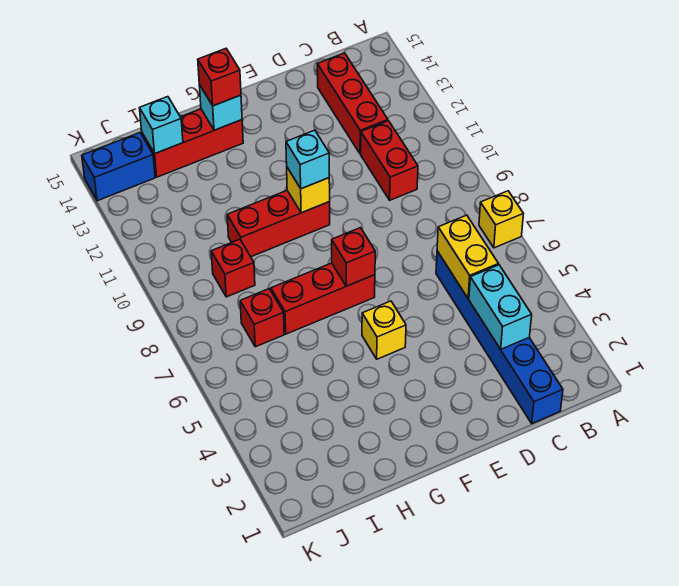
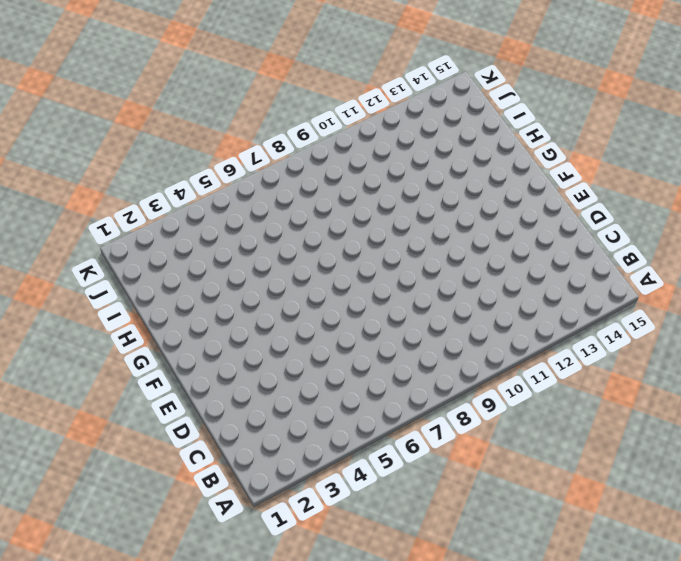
none -> yellow brick A7 level 1
none -> blue brick C1:C6 level 1
none -> red brick C10:C11 level 1

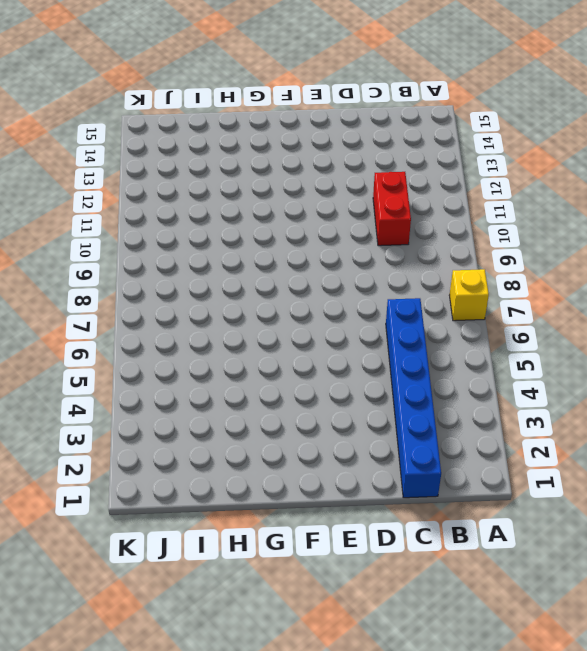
none -> red brick C12:C14 level 1
none -> yellow brick F5 level 1
none -> red brick F7:H7 level 1

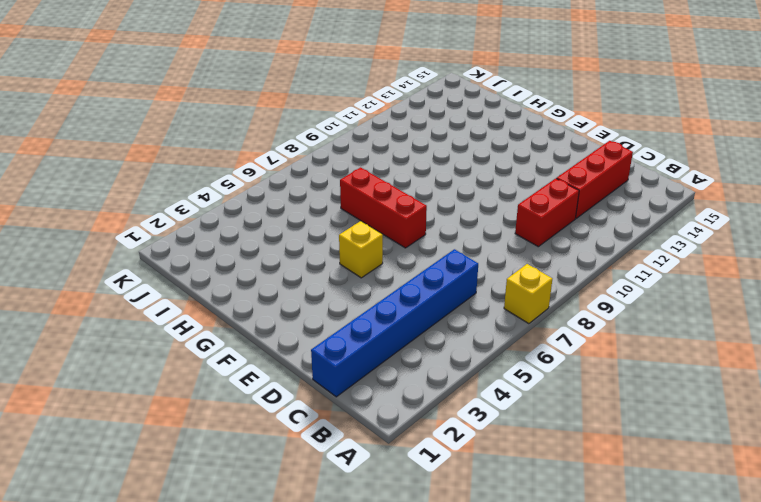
none -> red brick F10:H10 level 1
none -> red brick G14:I14 level 1
none -> red brick I7 level 1

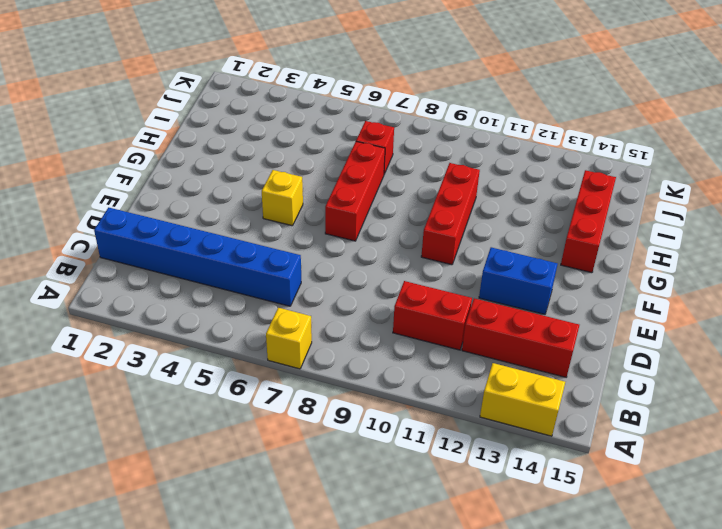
yellow brick A13:A14 level 1 -> yellow brick C5:C6 level 2
blue brick E12:E13 level 1 -> blue brick J14:K14 level 1
none -> red brick I9 level 1
none -> cyan brick C3:C4 level 2
none -> red brick F7 level 2

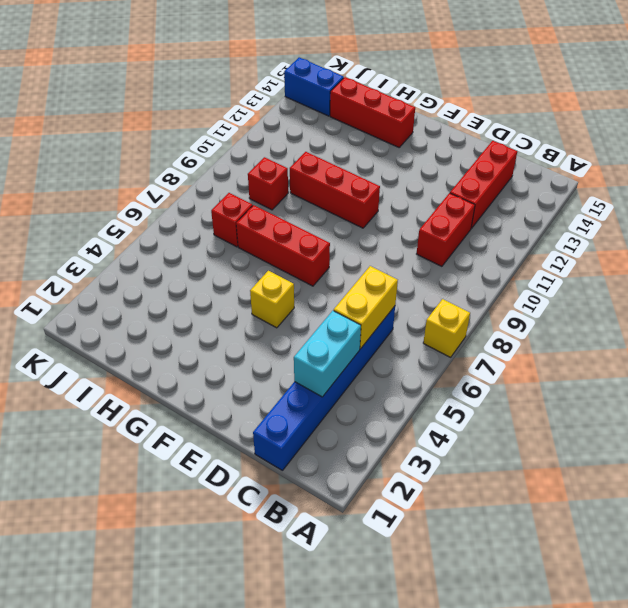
none -> red brick F7 level 2
none -> yellow brick F10 level 2
none -> cyan brick G14 level 2

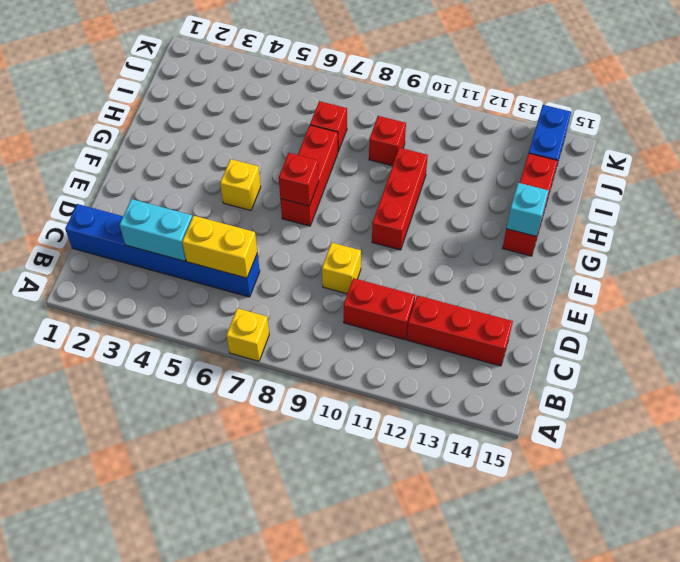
yellow brick D9 level 1 -> yellow brick F10 level 2
none -> cyan brick I14 level 2
none -> cyan brick F10 level 3
none -> red brick G14 level 3

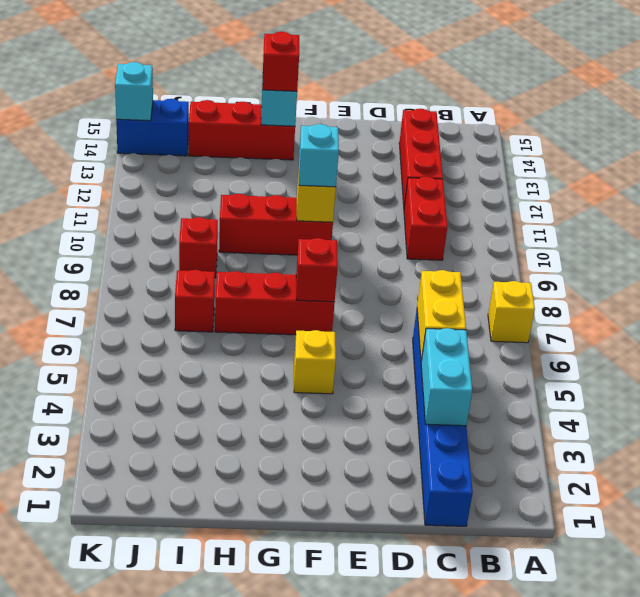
cyan brick K14 level 2 -> cyan brick I14 level 2

